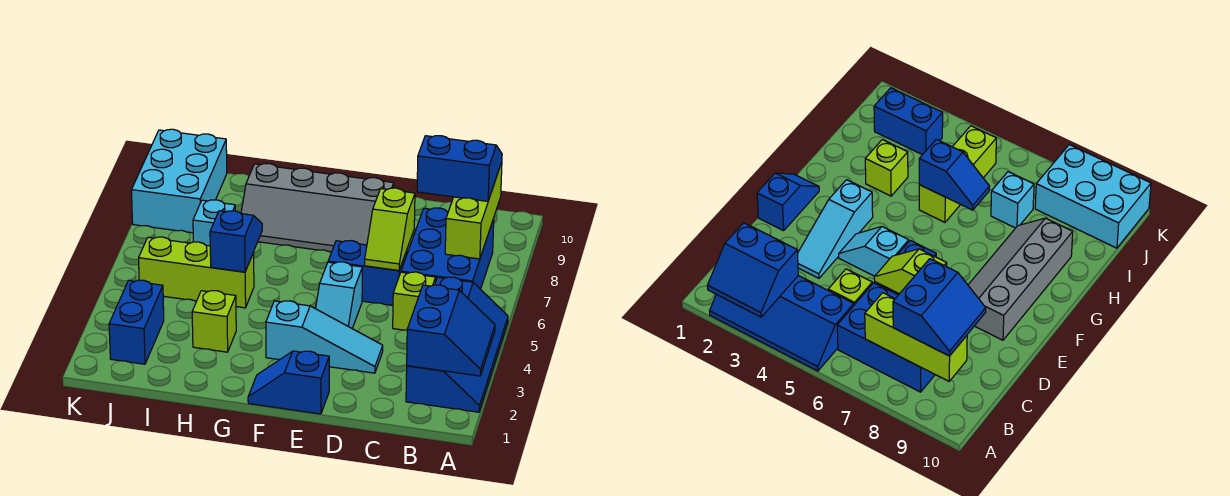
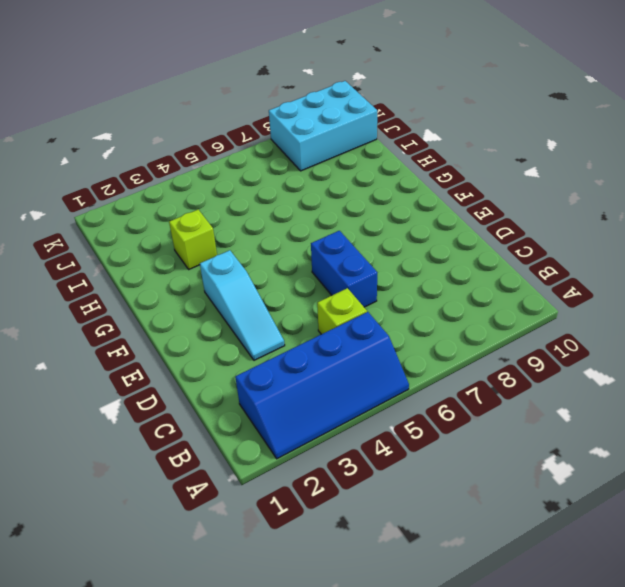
none -> blue brick B6:C8 level 1
none -> blue slope E1:F1 level 1 top E
none -> cyan slope E4:E5 level 1 top 5

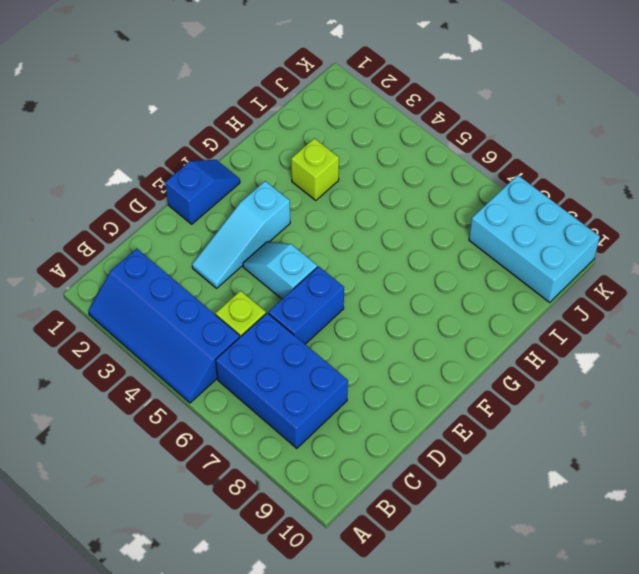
none -> grey slope E8:H9 level 1 top 9
none -> lime brick H5:J5 level 1
none -> cyan brick I7 level 1

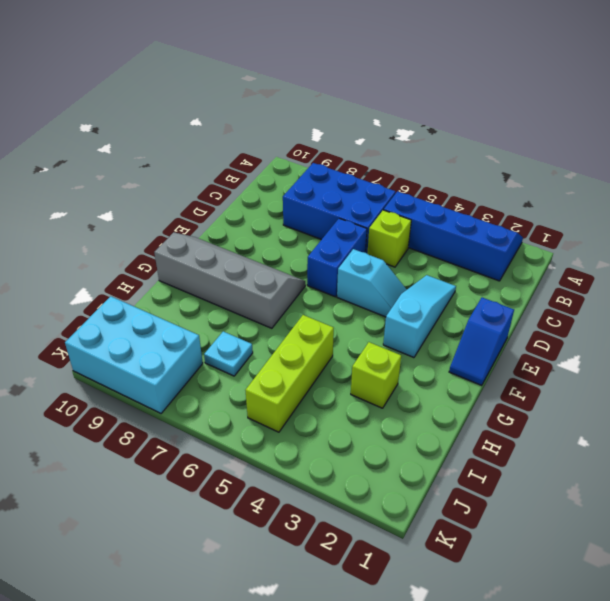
grey slope F7:G10 level 1 top G -> grey slope E8:H9 level 1 top 9
cyan plate I7 level 1 -> cyan brick I7 level 1
none -> blue brick J2:J3 level 1
none -> blue slope A2:B3 level 2 top B
none -> lime brick B7:B9 level 2

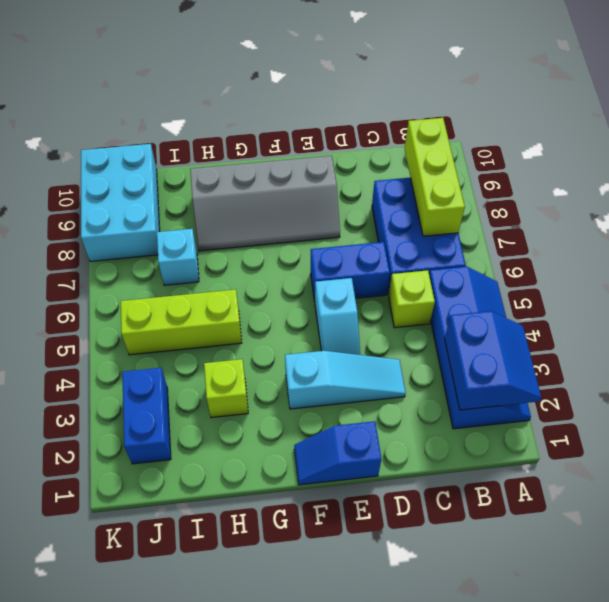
none -> lime slope D6:D7 level 2 top 7
none -> blue slope H5:H6 level 2 top 5
none -> blue slope B8:C9 level 3 top 8

